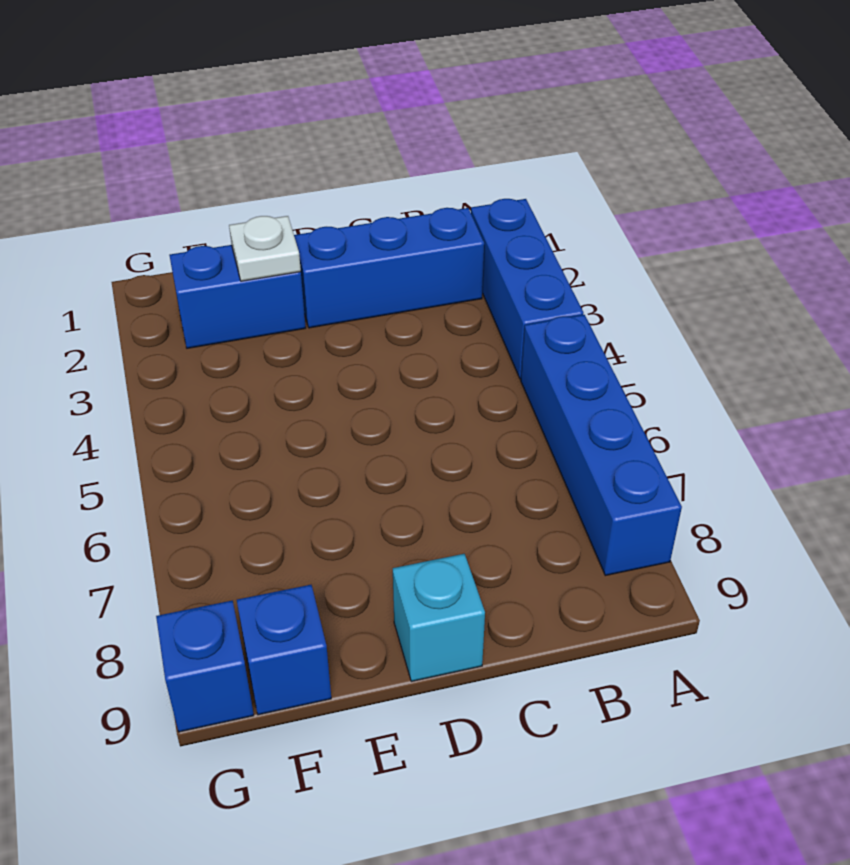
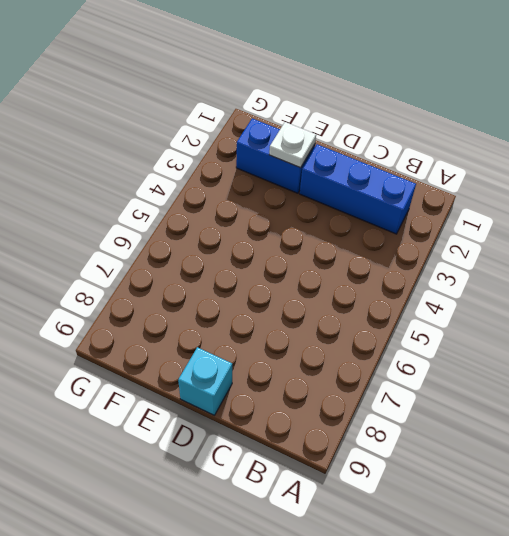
none -> blue brick A2:A4 level 1
none -> blue brick A5:A8 level 1

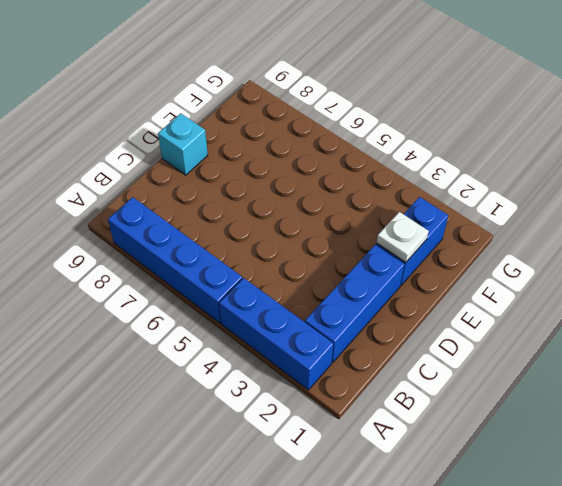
none -> blue brick F9 level 1
none -> blue brick G9 level 1

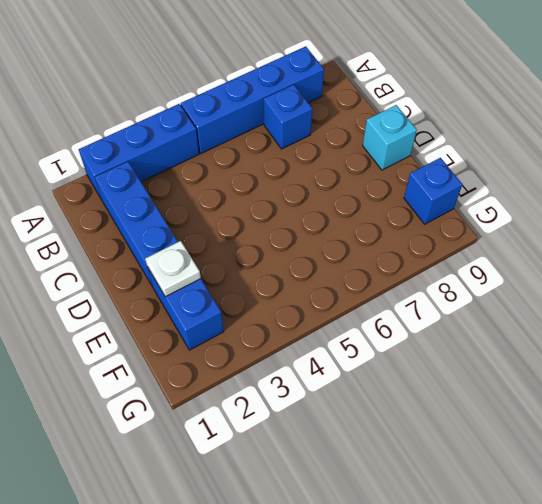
blue brick B7 level 1 -> blue brick G9 level 1

